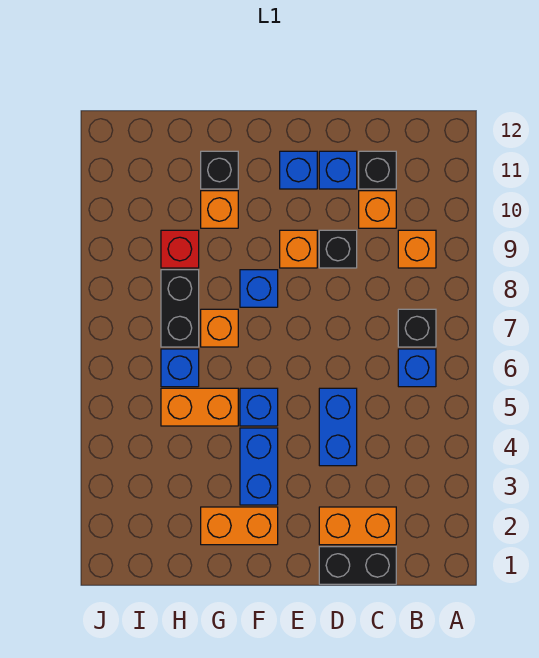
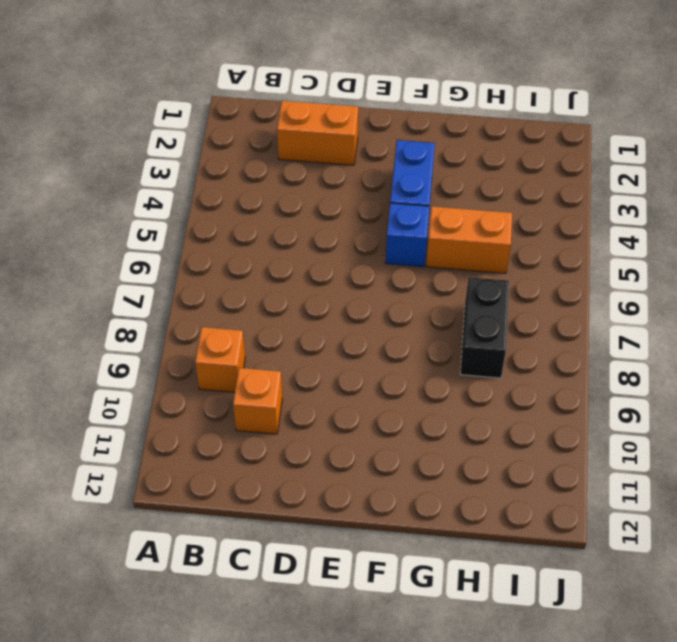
none -> blue brick B6 level 1
none -> black brick B7 level 1
none -> black brick C1:D1 level 1

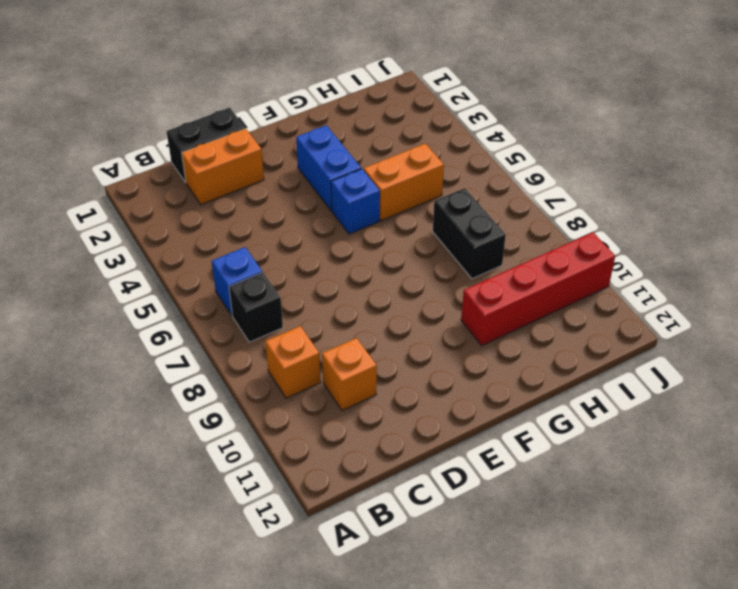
red brick G10:J10 level 1 -> orange brick G10 level 1
none -> black brick C11 level 1
none -> blue brick D4:D5 level 1
none -> black brick D9 level 1

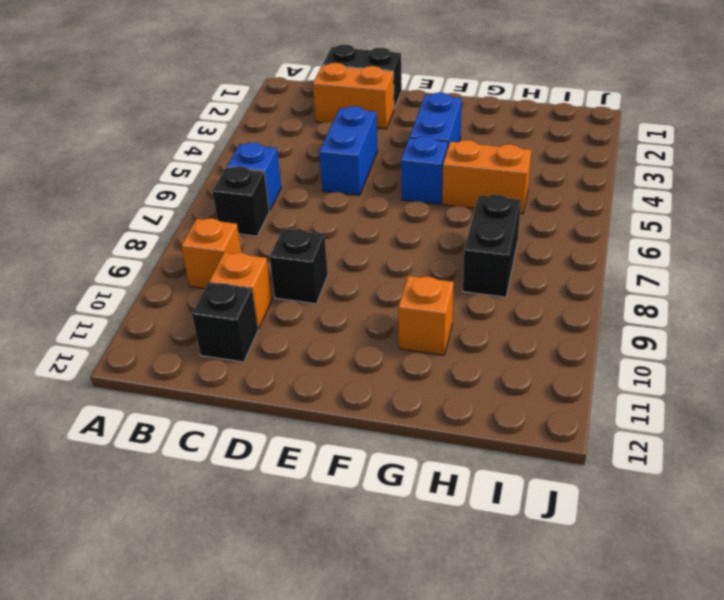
none -> blue brick D11 level 1
none -> orange brick E9 level 1
none -> blue brick E11 level 1

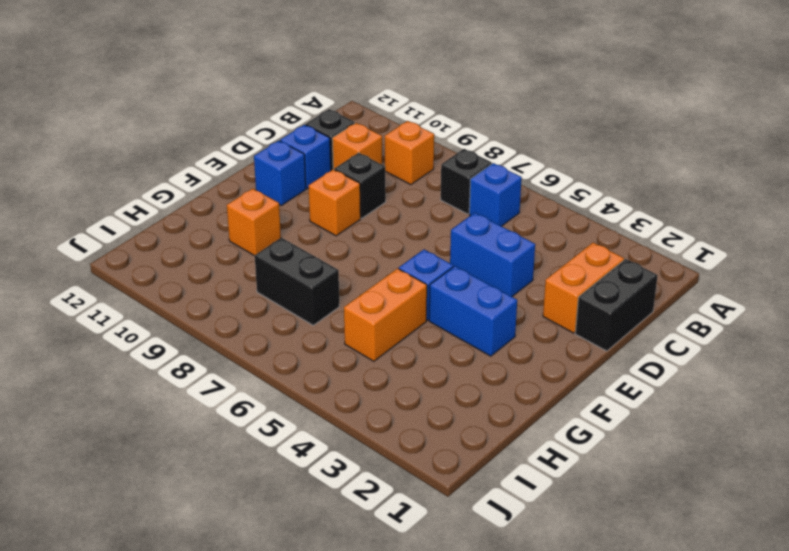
none -> orange brick F2:G2 level 1
none -> blue brick F8 level 1
none -> orange brick G7 level 1

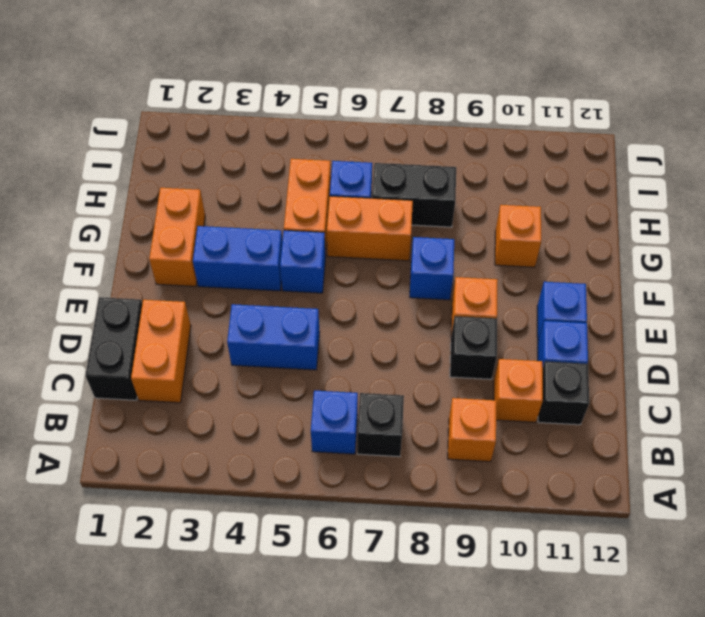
orange brick G6:G7 level 1 -> orange brick G7 level 1
none -> black brick G11 level 1
none -> red brick H9 level 1

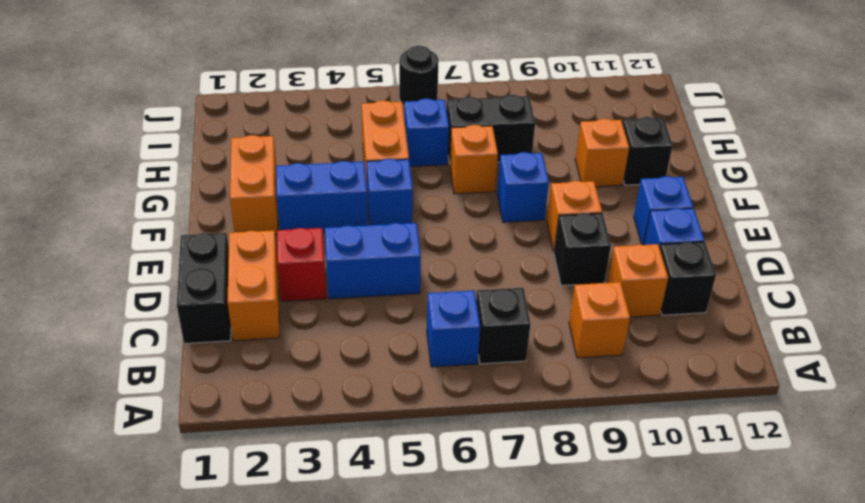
red brick D3 level 1 -> red brick H9 level 1
black round brick J6 level 1 -> none

